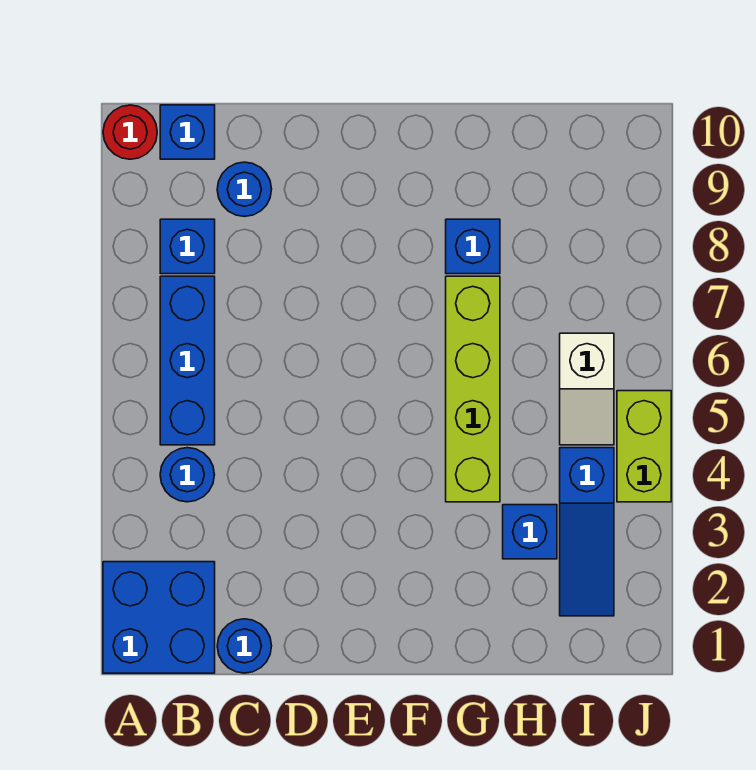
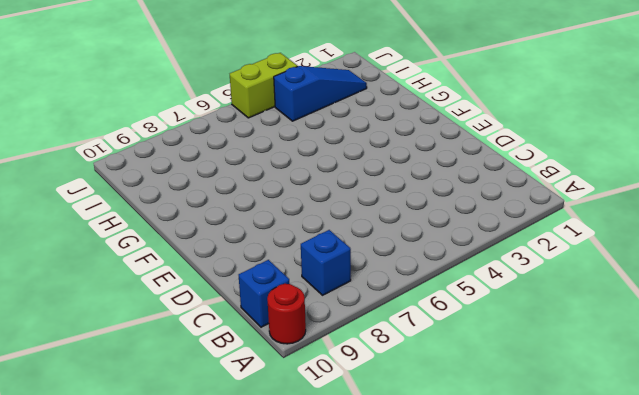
none -> blue brick A1:B2 level 1
none -> blue round brick B4 level 1
none -> blue brick B5:B7 level 1

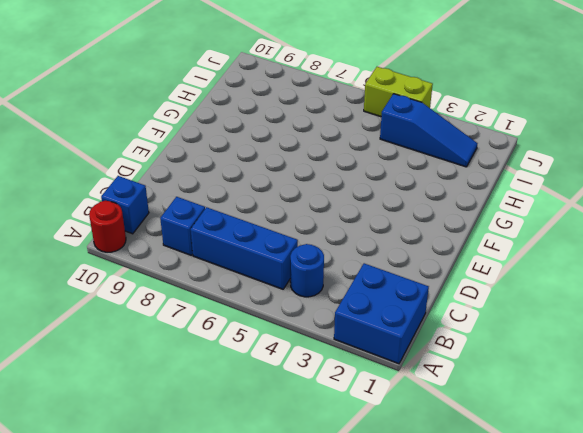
none -> blue round brick C1 level 1
none -> blue round brick C9 level 1
none -> lime brick G4:G7 level 1

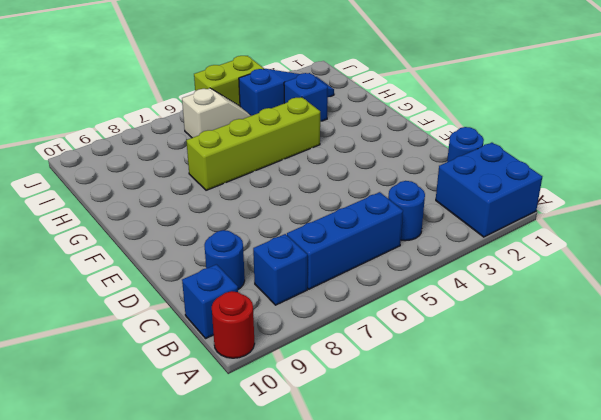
none -> blue brick G8 level 1

